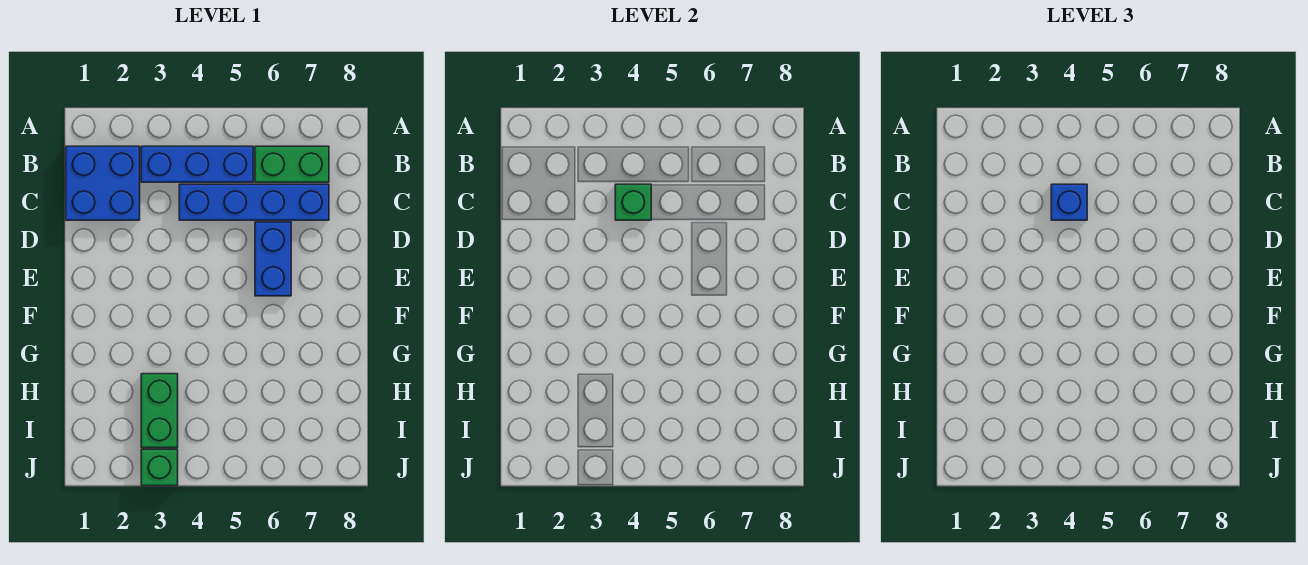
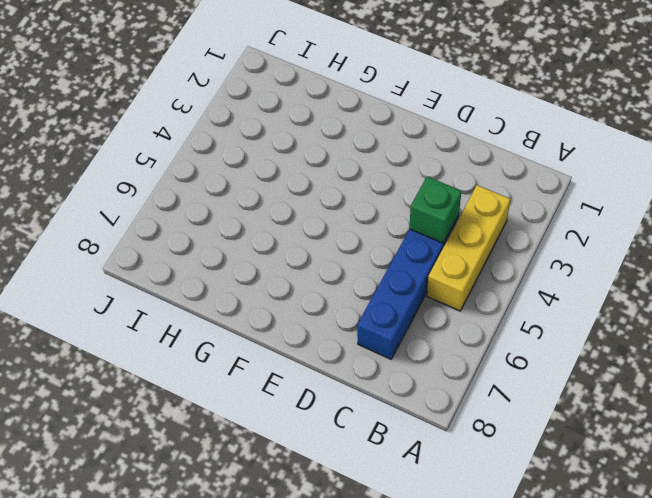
yellow brick B3:B5 level 1 -> blue brick B3:B5 level 1
none -> blue brick B1:C2 level 1
none -> green brick B6:B7 level 1

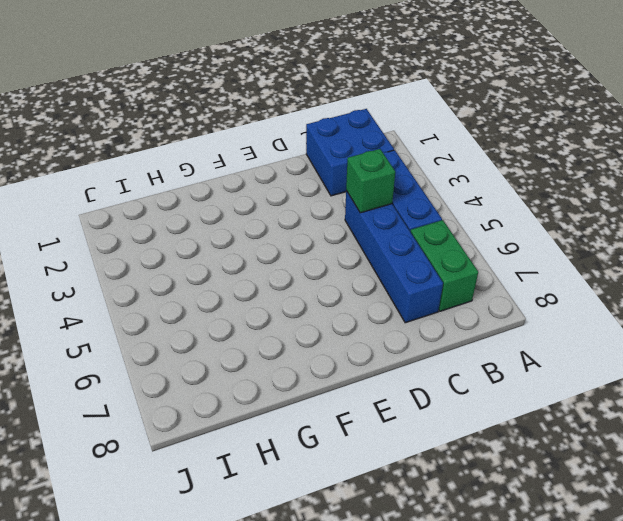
none -> blue brick D6:E6 level 1
none -> green brick H3:I3 level 1

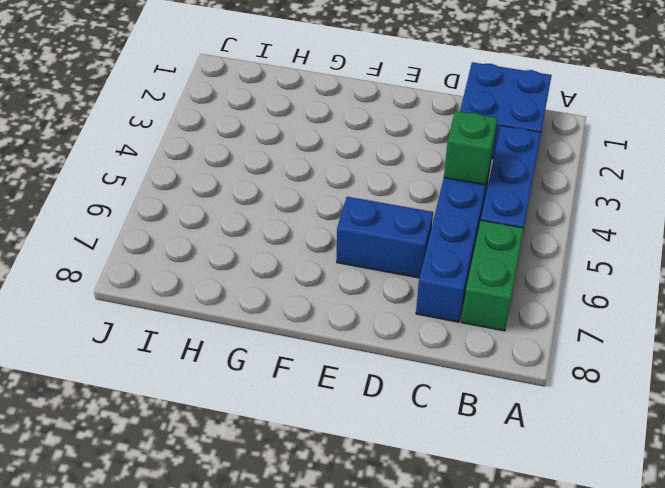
none -> green brick H3:I3 level 1
none -> green brick J3 level 1

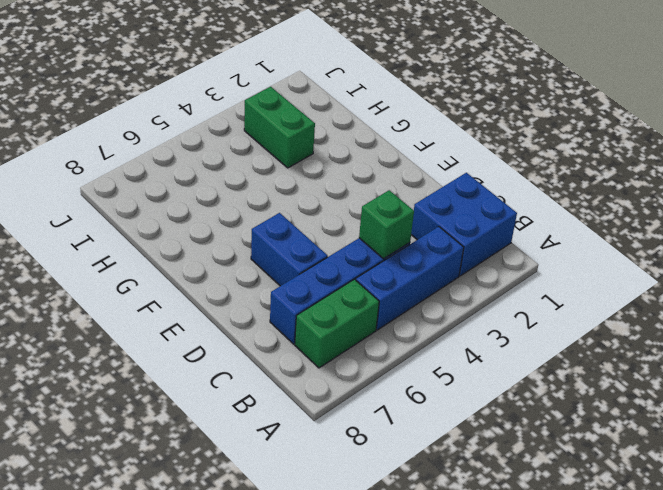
none -> green brick J3 level 1
none -> blue brick C4 level 3

